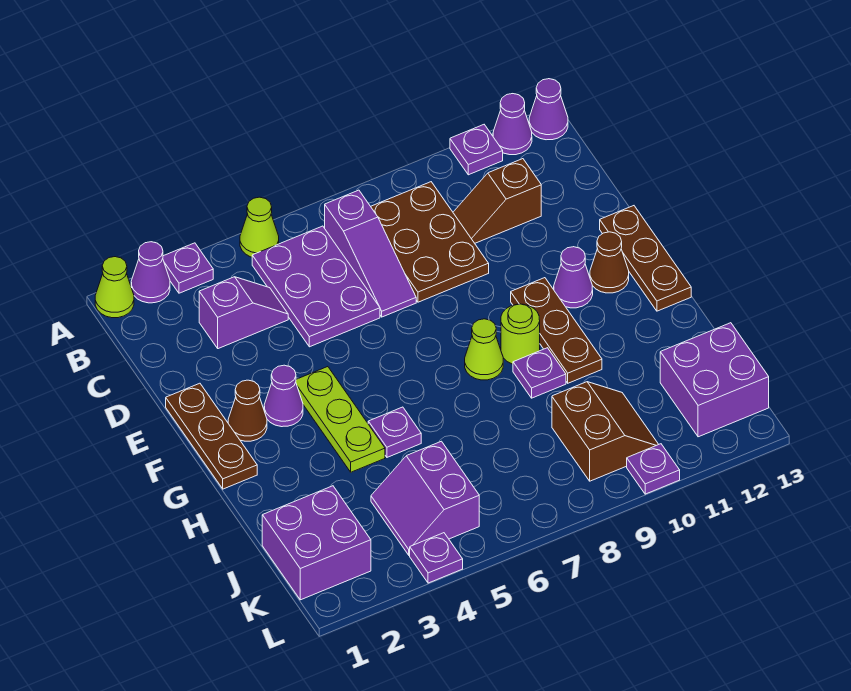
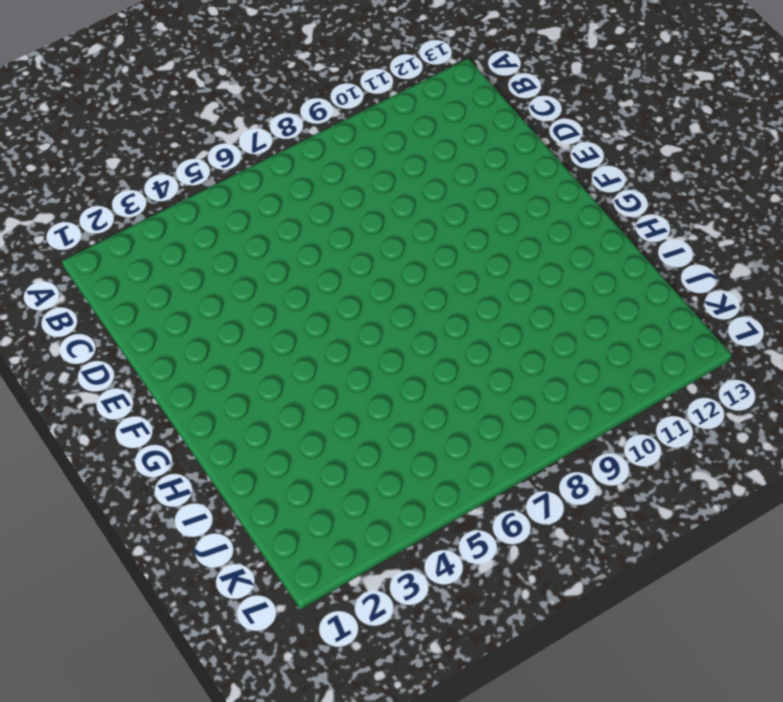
none -> lime cone A1 level 1
none -> purple cone A2 level 1
none -> purple plate A3 level 1
none -> lime cone A5 level 1

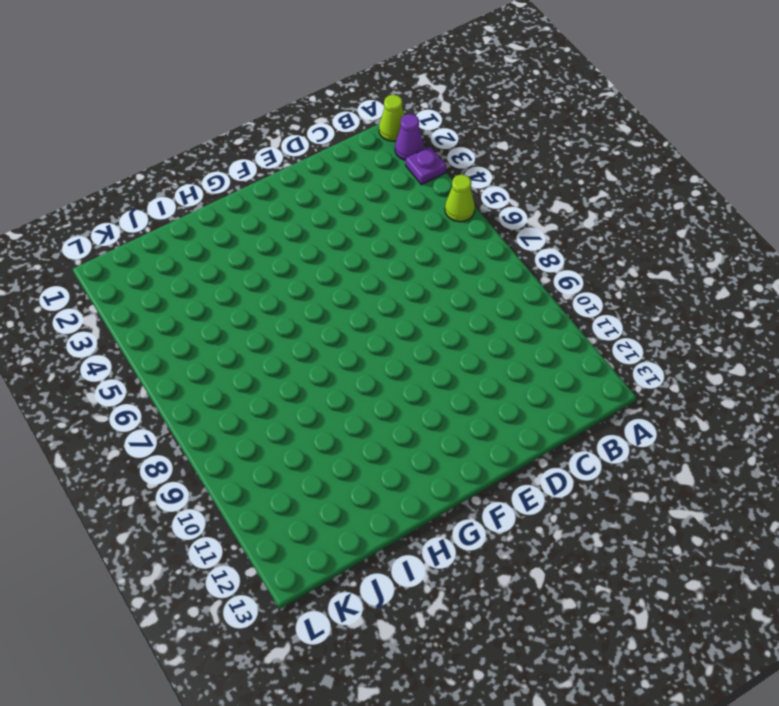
none -> purple plate A11 level 1
none -> purple cone A12 level 1
none -> purple cone A13 level 1
none -> purple plate B5:D6 level 1

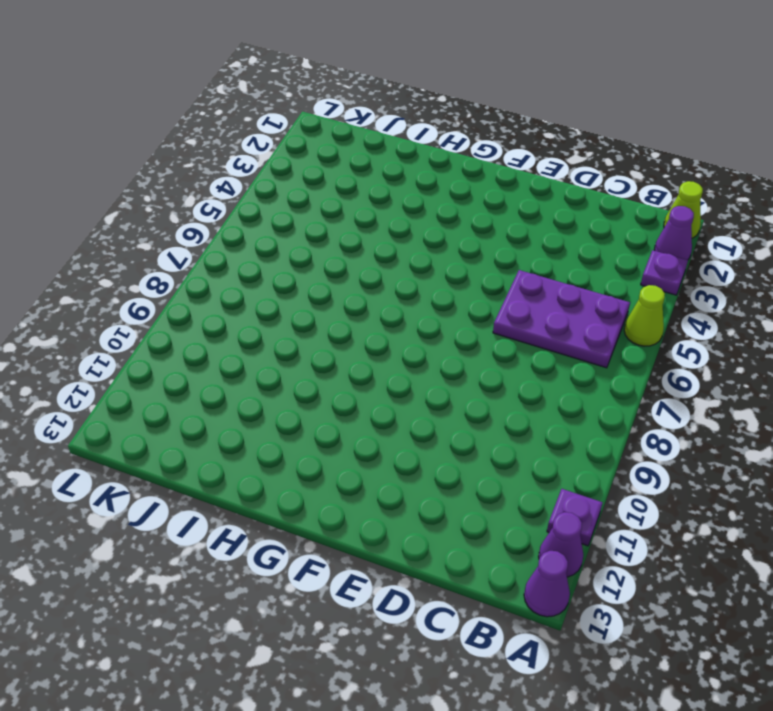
none -> purple slope B7:D7 level 1 top B
none -> brown plate B8:D9 level 1
none -> purple slope C3:C4 level 1 top 3
none -> brown slope C10:C11 level 1 top 11

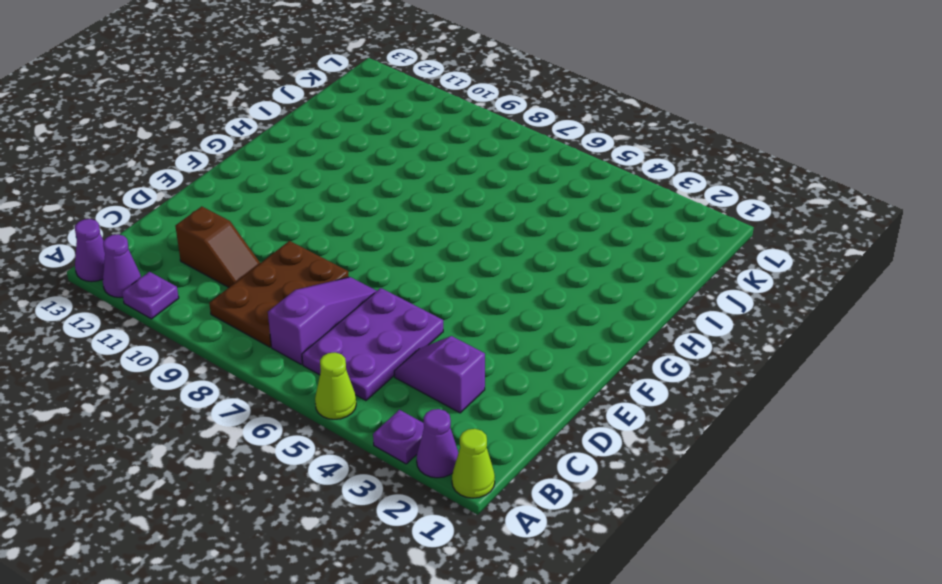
none -> brown plate E1:G1 level 1
none -> brown plate E13:G13 level 1
none -> brown cone F2 level 1
none -> purple cone F3 level 1

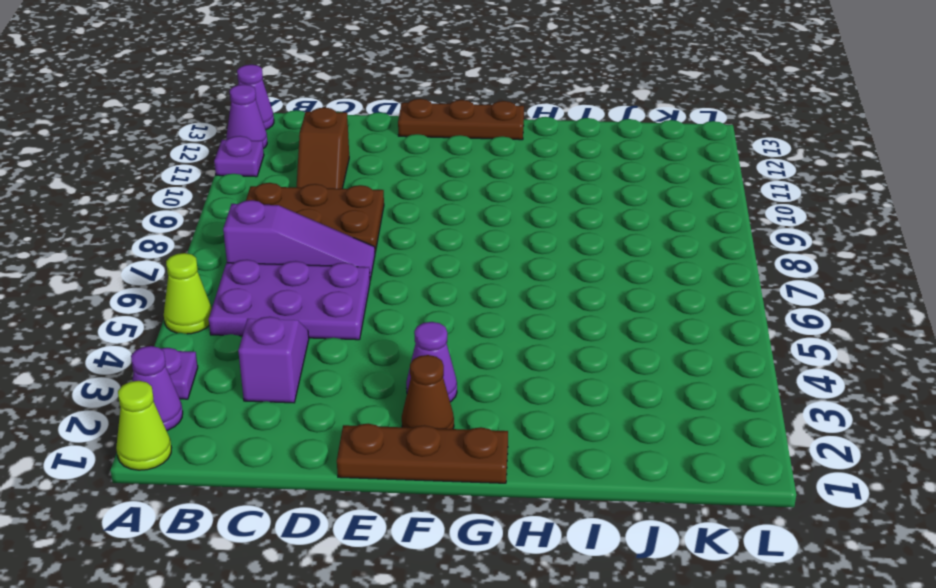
none -> lime plate F4:H4 level 1
none -> brown plate F10:H10 level 1
none -> purple cone F11 level 1
none -> brown cone F12 level 1

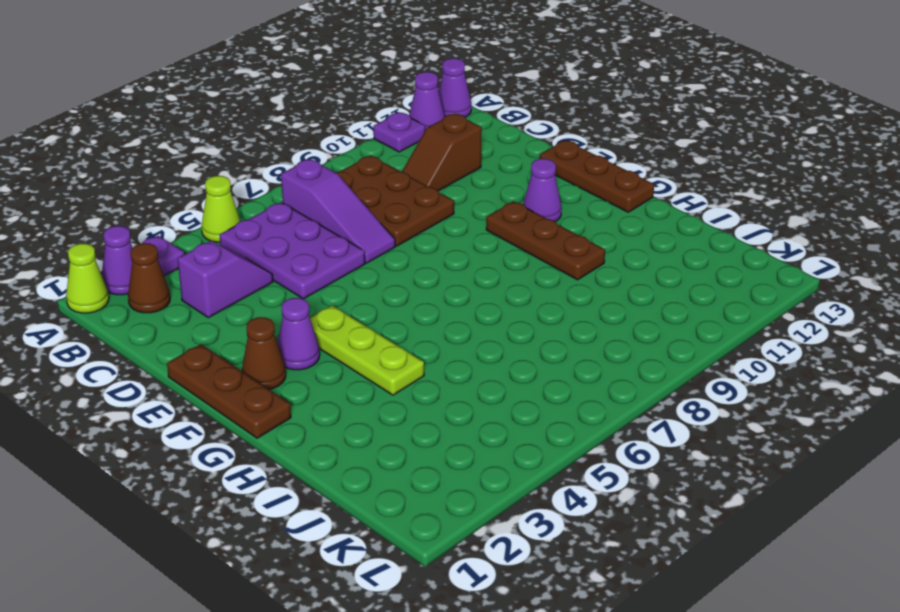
brown cone B2 level 1 -> brown cone F12 level 1
none -> lime cone G8 level 1
none -> lime round brick G9 level 1
none -> purple plate H5 level 1
none -> purple plate H9 level 1

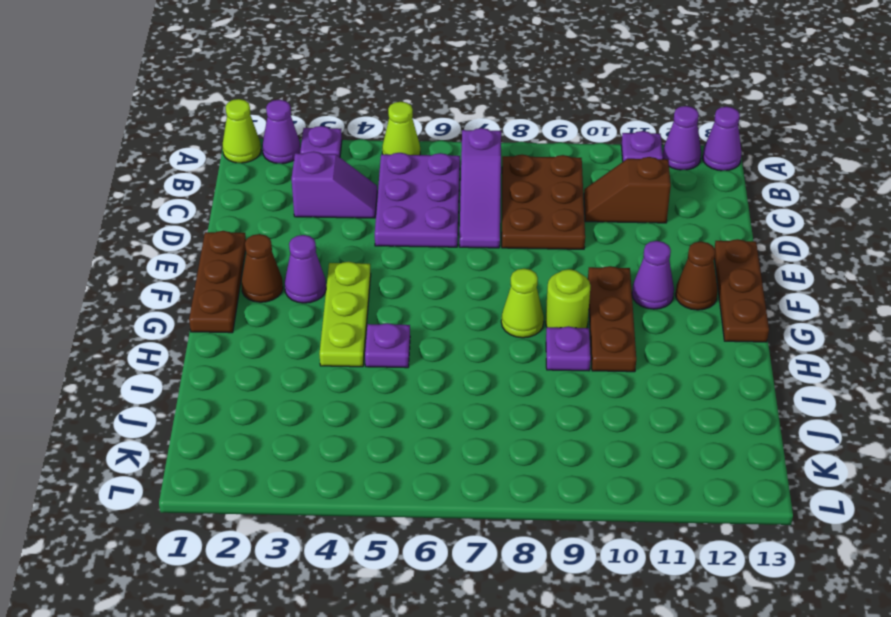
none -> purple brick J1:K2 level 1
none -> purple slope J4:K5 level 1 top 5
none -> brown slope J9:K10 level 1 top 9
none -> purple brick J12:K13 level 1

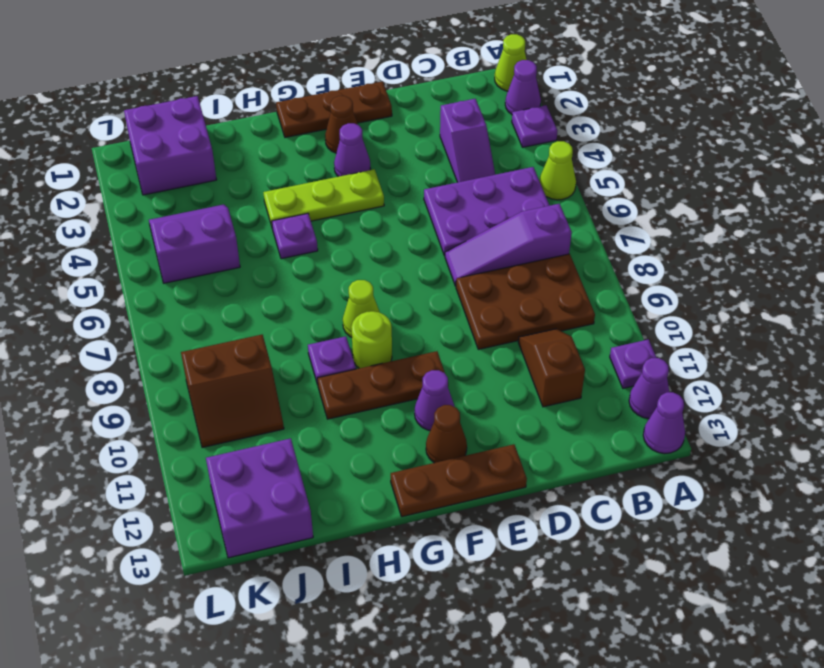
none -> purple plate L4 level 1
none -> purple plate L10 level 1

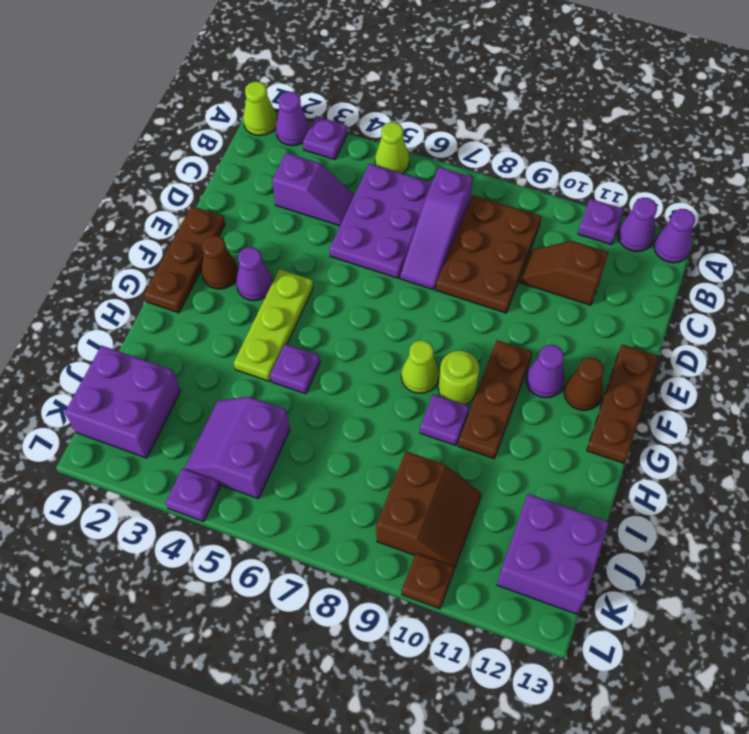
brown plate L10 level 1 -> purple plate L10 level 1

